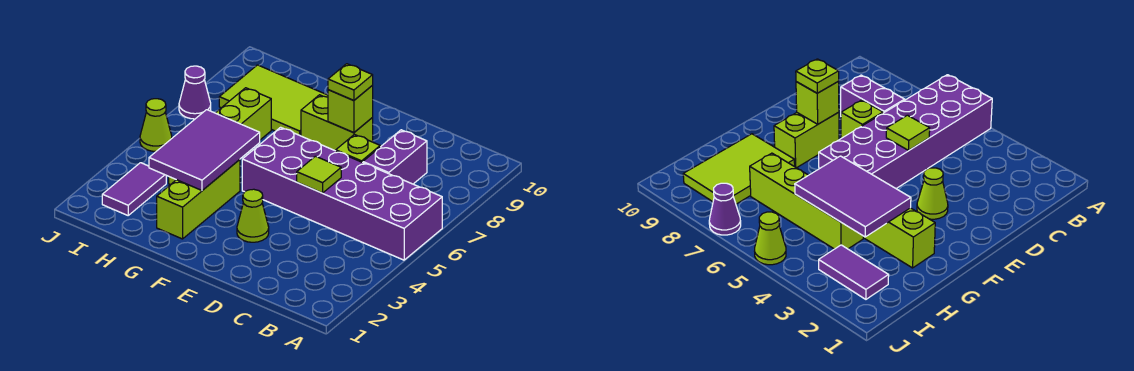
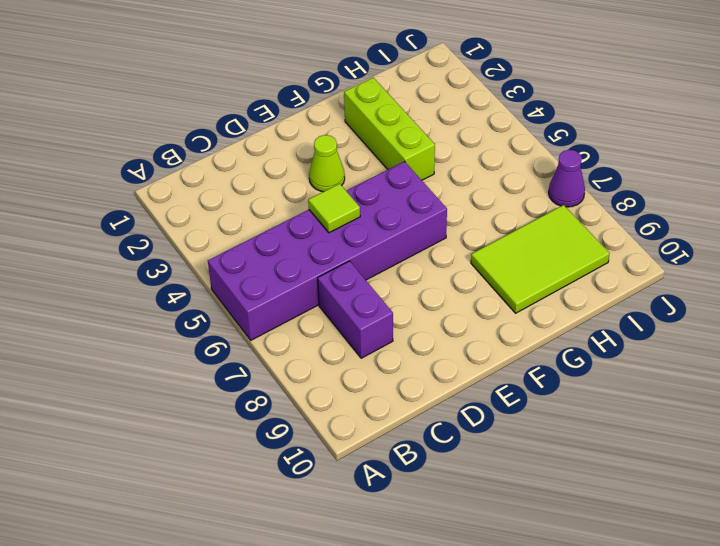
none -> lime brick D7 level 1
none -> lime brick E8:F8 level 1
none -> lime brick H4:H7 level 1

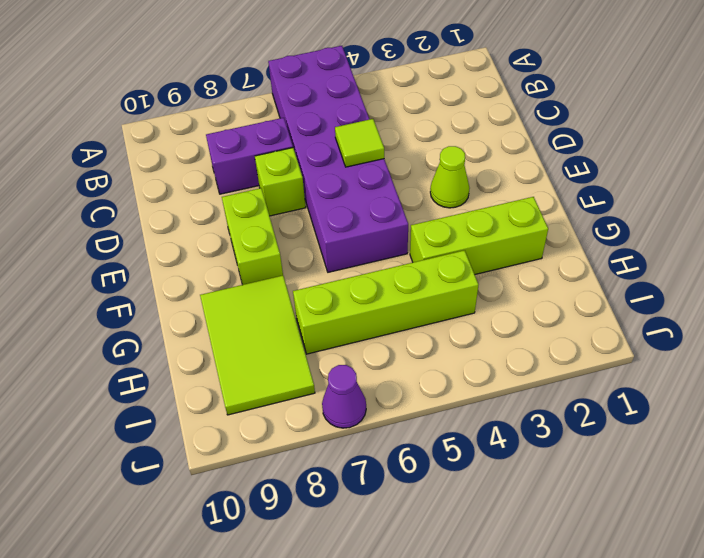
none -> purple tile I2:I3 level 1
none -> lime cone J5 level 1
none -> lime brick E8 level 2

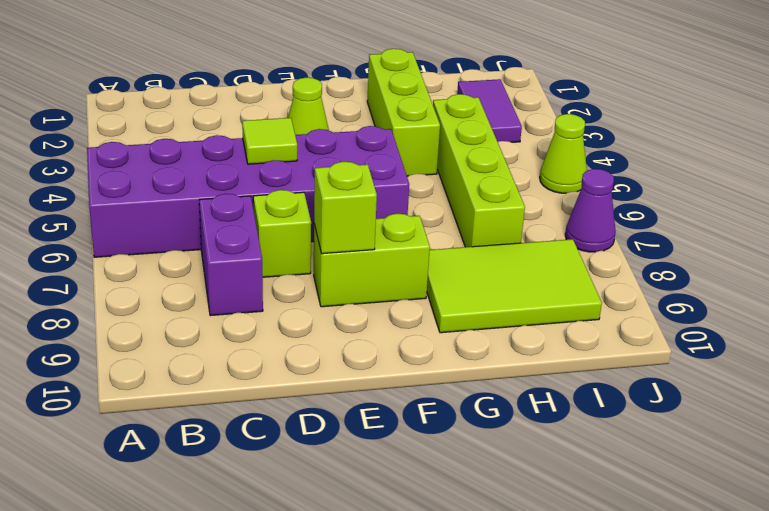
none -> purple tile G3:H5 level 2
none -> lime plate E8 level 3

